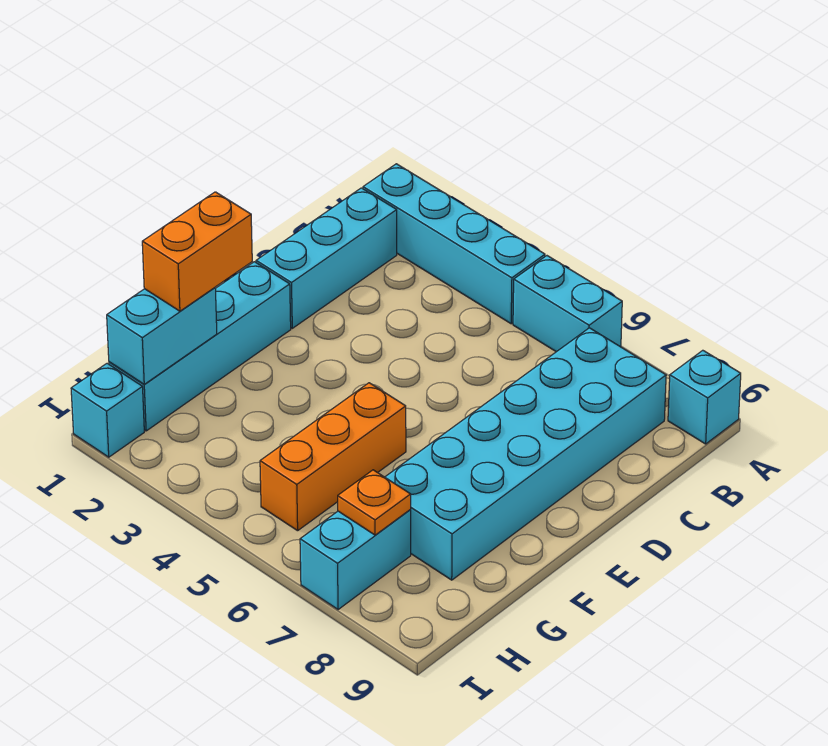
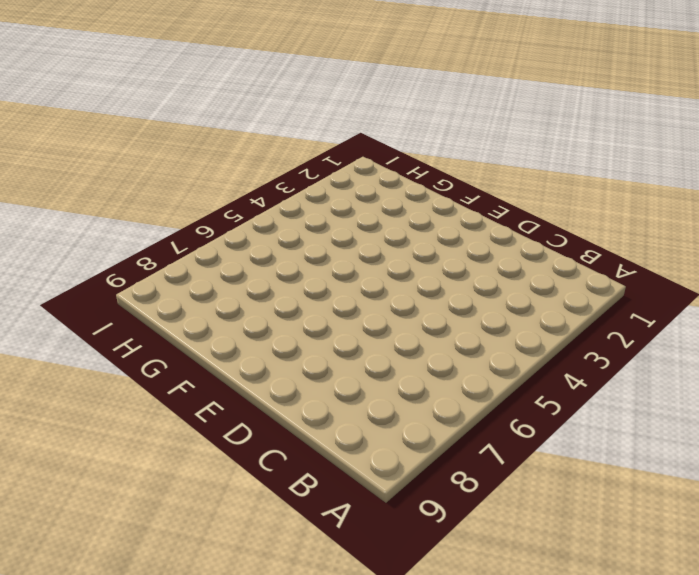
none -> cyan brick A1:A4 level 1
none -> cyan brick A5:A6 level 1
none -> cyan brick A9 level 1

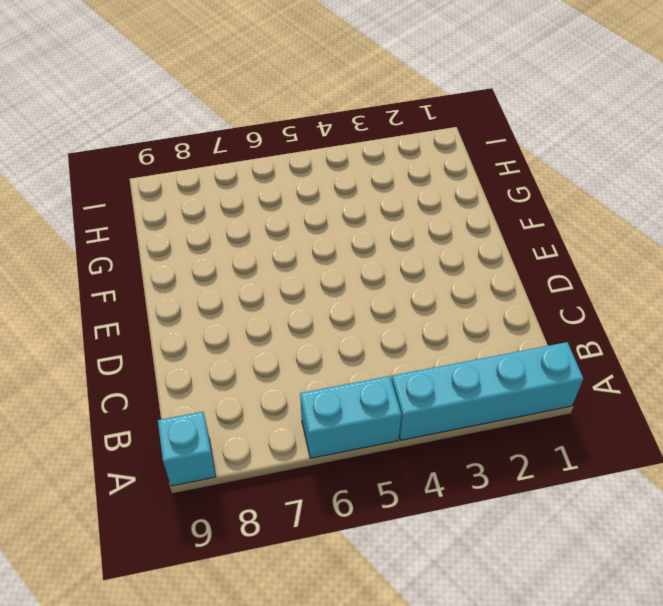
none -> cyan brick B1:D1 level 1
none -> cyan brick B7:G8 level 1
none -> cyan brick E1:H1 level 1

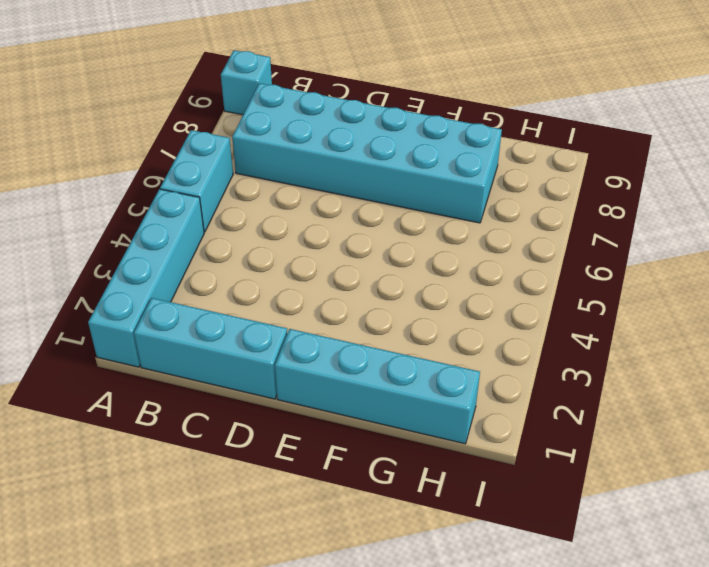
none -> orange brick F5:H5 level 1
none -> cyan brick H7:I7 level 1
none -> cyan brick I1 level 1

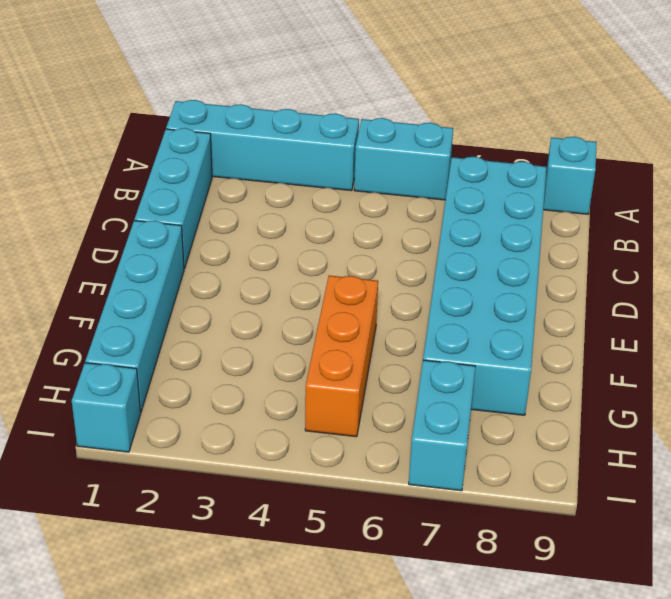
none -> cyan brick G1:H1 level 2
none -> orange plate H7 level 2
none -> orange brick F1:G1 level 3

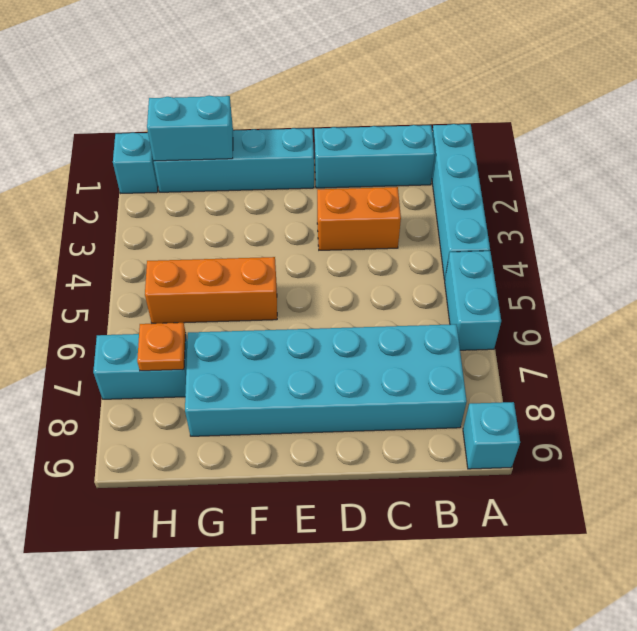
orange brick C3:D3 level 1 -> orange brick F1:G1 level 3

